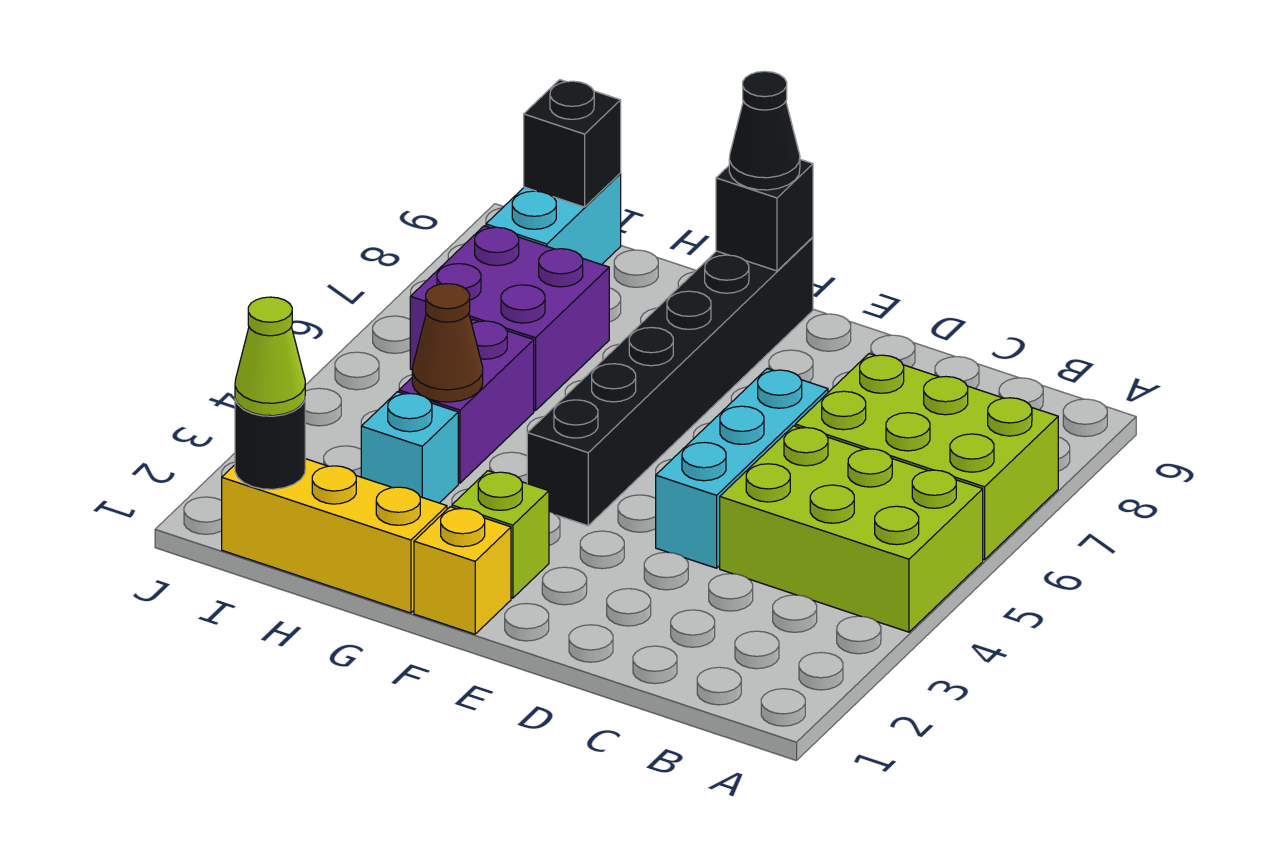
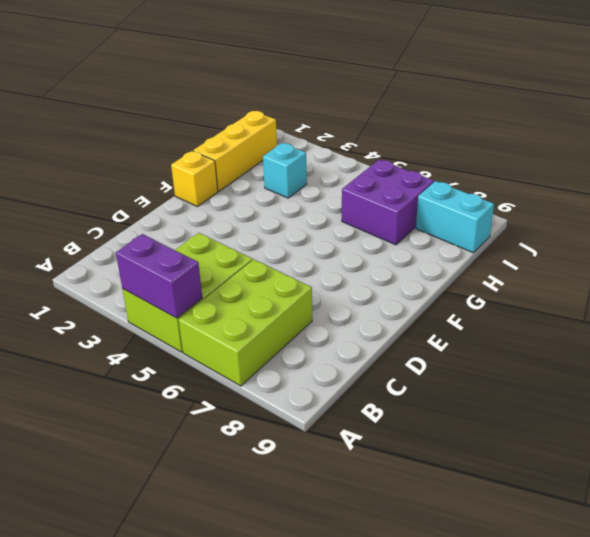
purple brick A4:A5 level 2 -> purple brick H4:H5 level 1
none -> cyan brick D4:D6 level 1
none -> lime brick F2 level 1
none -> black brick F4:F9 level 1

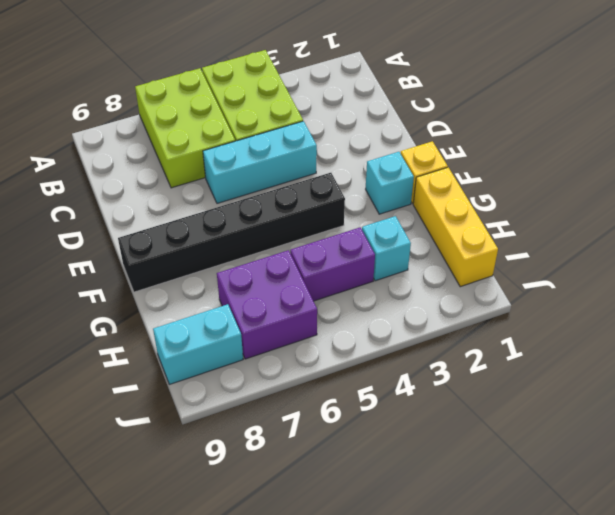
cyan brick F2 level 1 -> lime brick F2 level 1
none -> black brick F9 level 2
none -> brown cone H4 level 2
none -> black round brick I1 level 2

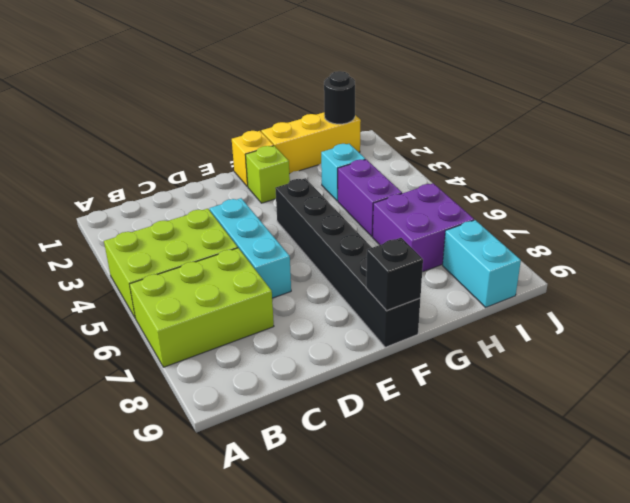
none -> brown cone H4 level 2
none -> black brick I9 level 2
none -> black cone F9 level 3

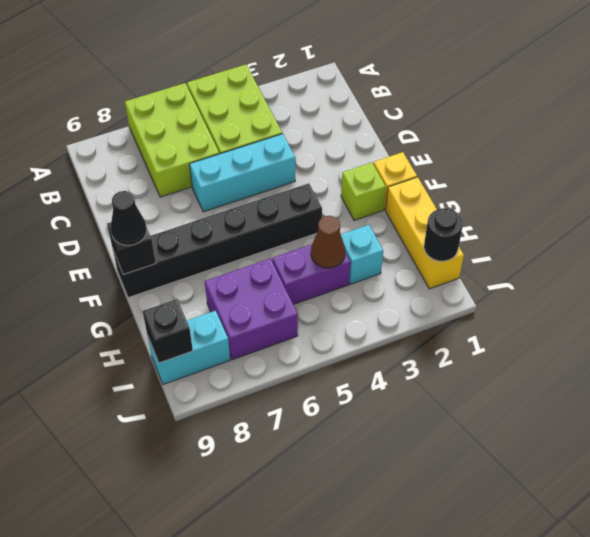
none -> lime cone I1 level 3

